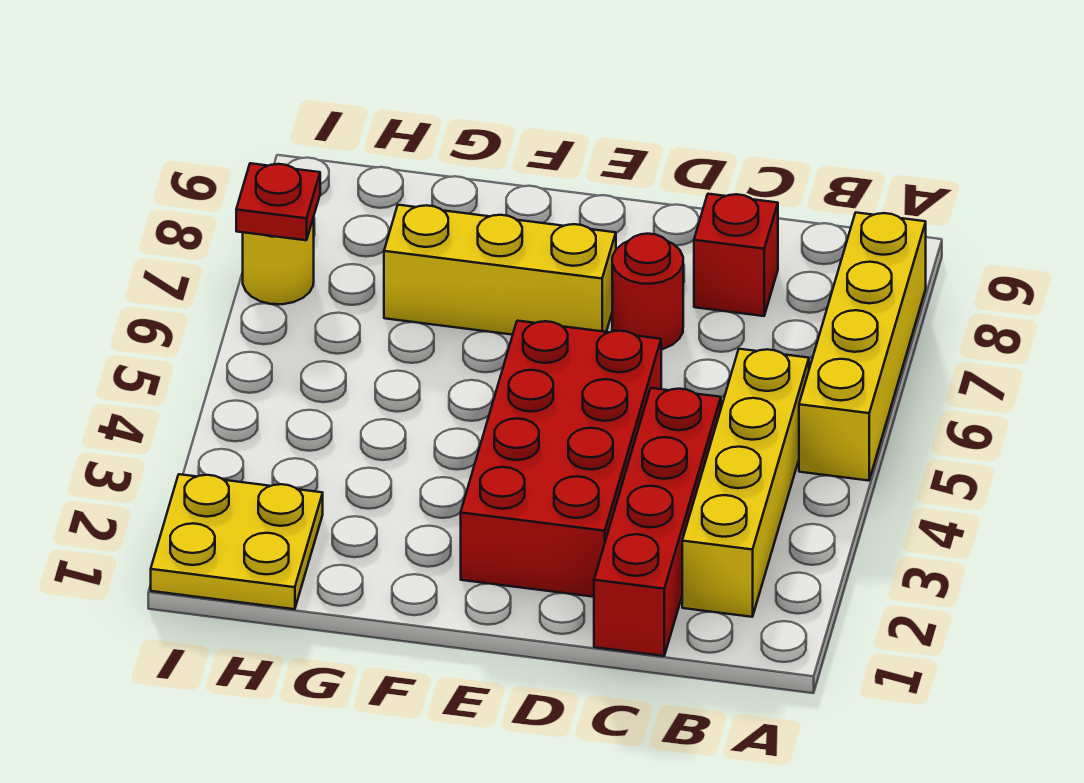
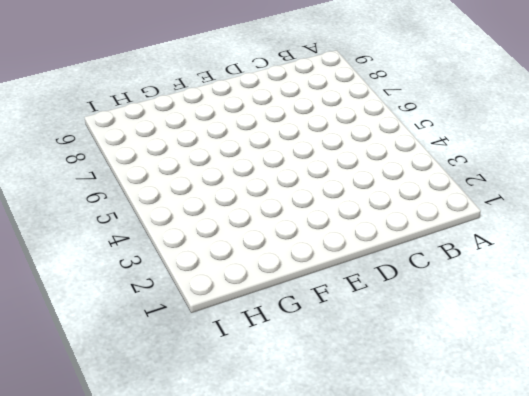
none -> yellow brick A5:A8 level 1
none -> yellow brick B2:B5 level 1

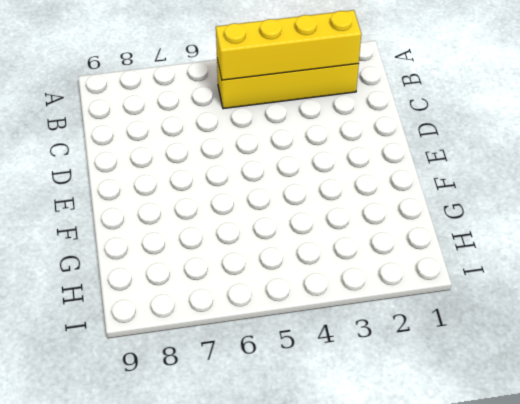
yellow brick B2:B5 level 2 -> yellow brick A5:A8 level 1
none -> red brick C1:C4 level 1
none -> red brick C8 level 1

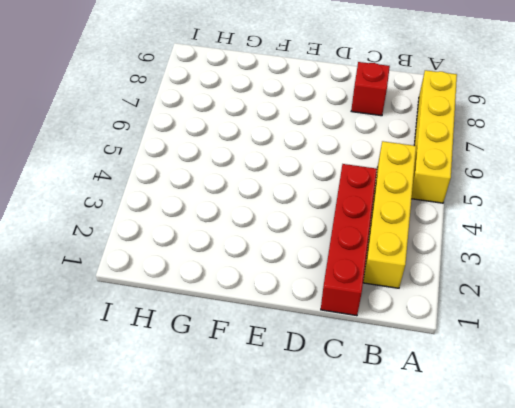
none -> red brick D2:E5 level 1
none -> red round brick D7 level 1

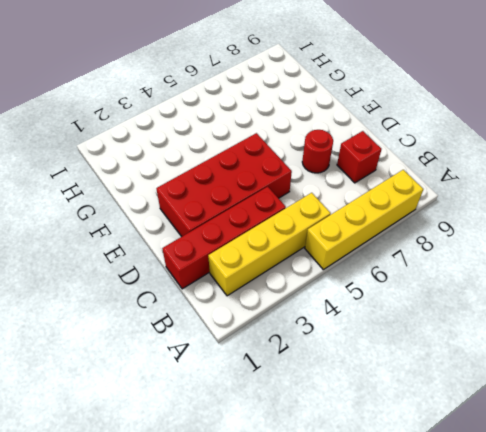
none -> yellow brick E7:G7 level 1
none -> yellow plate H1:I2 level 1

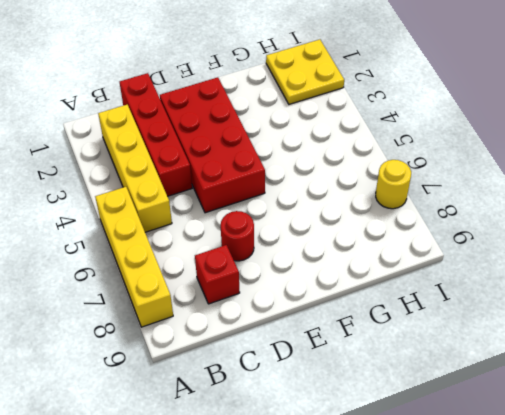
none -> yellow brick E7:G7 level 1
none -> red plate I7 level 2

